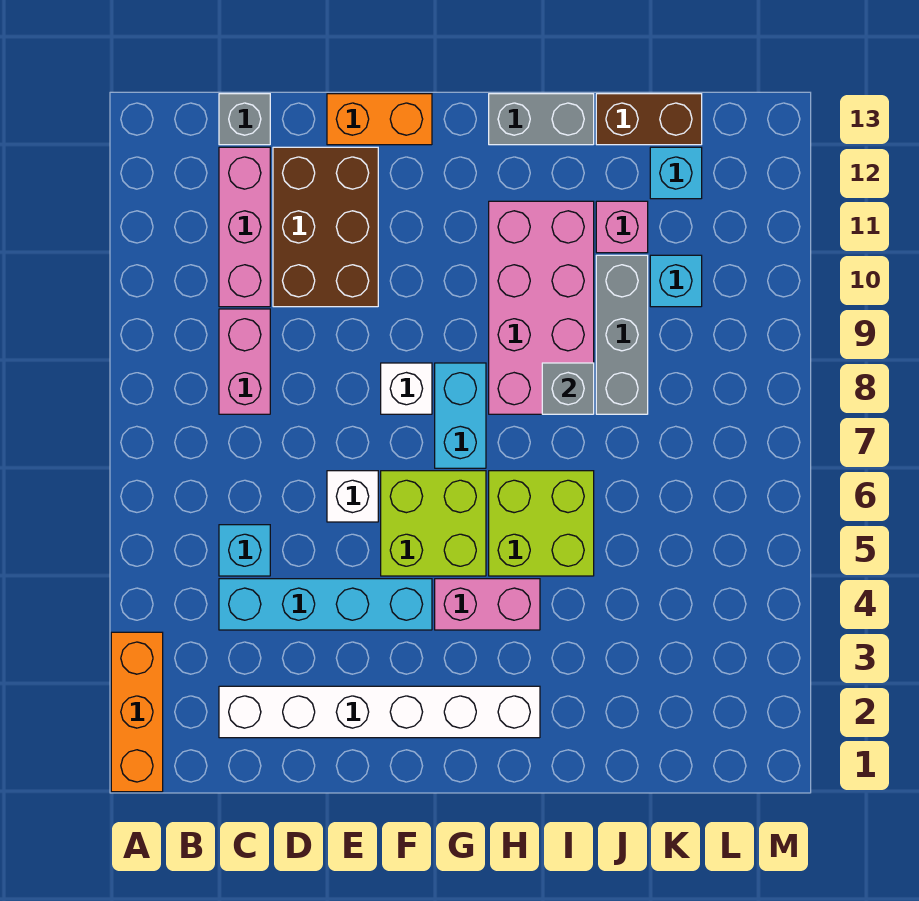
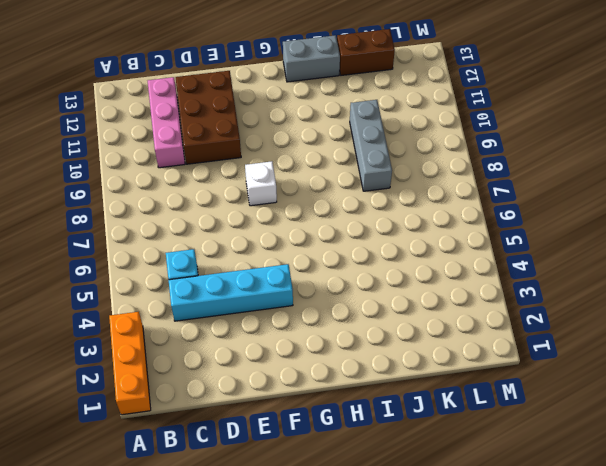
none -> white brick C2:H2 level 1
none -> pink brick C8:C9 level 1
none -> grey brick C13 level 1

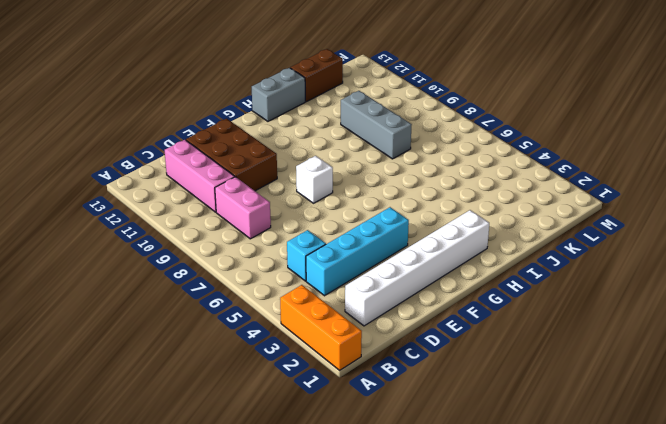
none -> grey brick C13 level 1
none -> white brick E6 level 1
none -> orange brick E13:F13 level 1

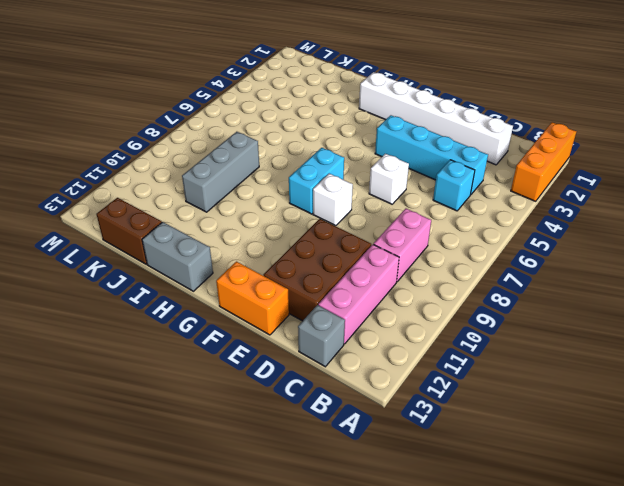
none -> lime brick F5:G6 level 1
none -> pink brick G4:H4 level 1
none -> lime brick H5:I6 level 1

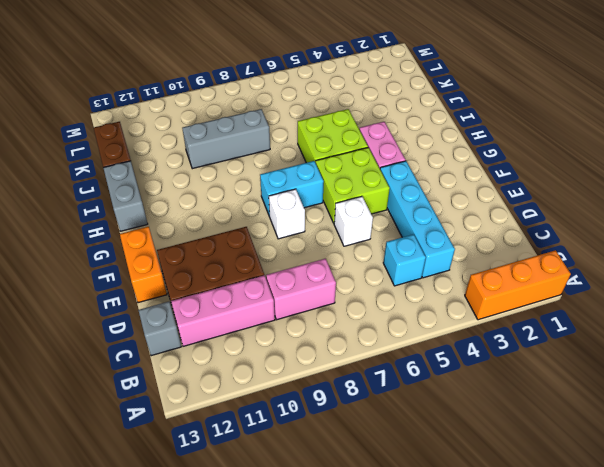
none -> white brick C2:H2 level 1
none -> pink brick H8:I11 level 1
none -> pink brick J11 level 1

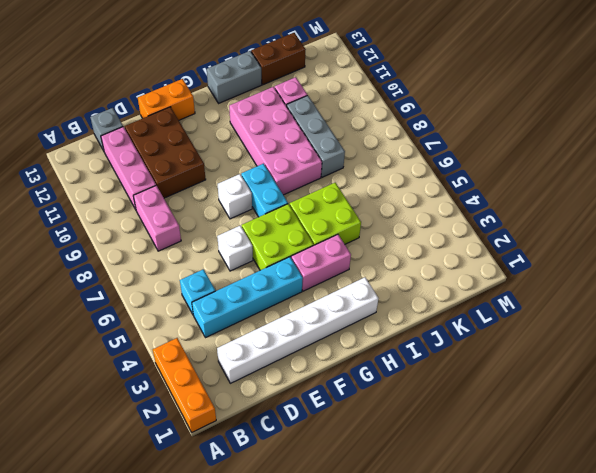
none -> cyan brick K10 level 1
none -> cyan brick K12 level 1
none -> grey brick I8 level 2

